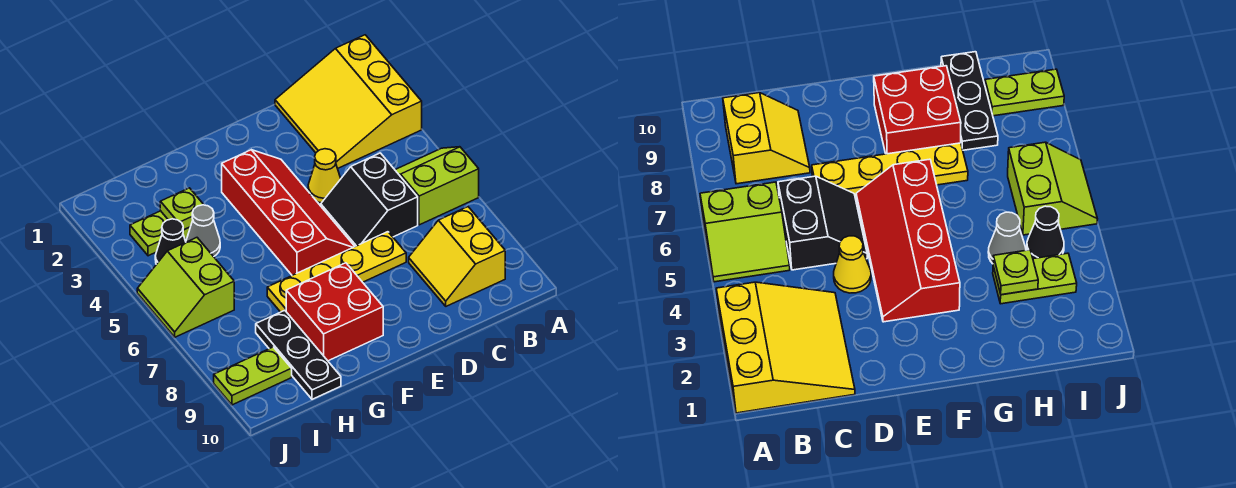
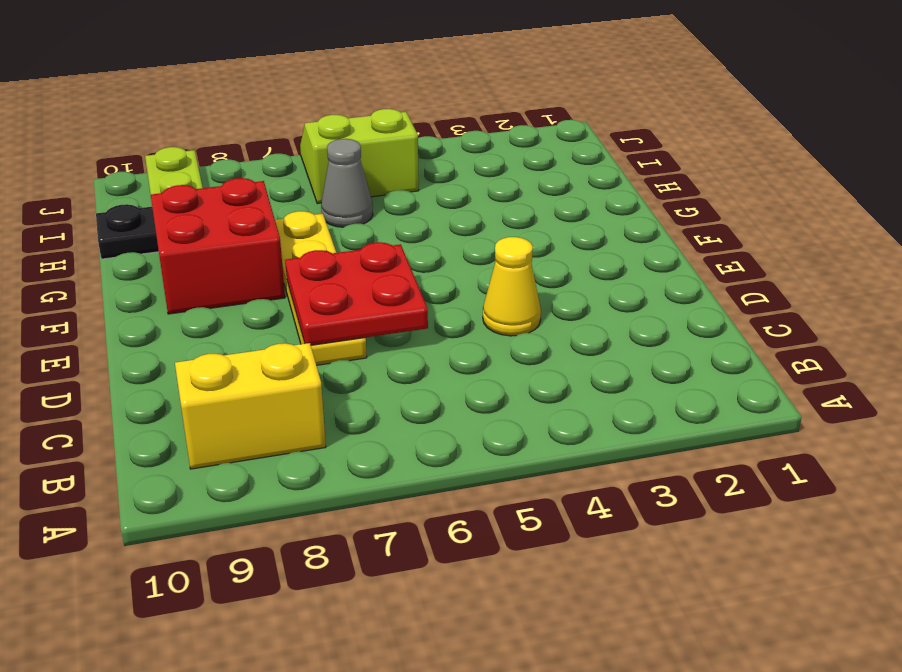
red plate D6:E7 level 2 -> none
grey cone H6 level 1 -> grey cone H4 level 1
none -> yellow slope A1:C3 level 1 top A
none -> lime slope A5:B6 level 1 top 6
none -> black slope C5:D6 level 1 top C

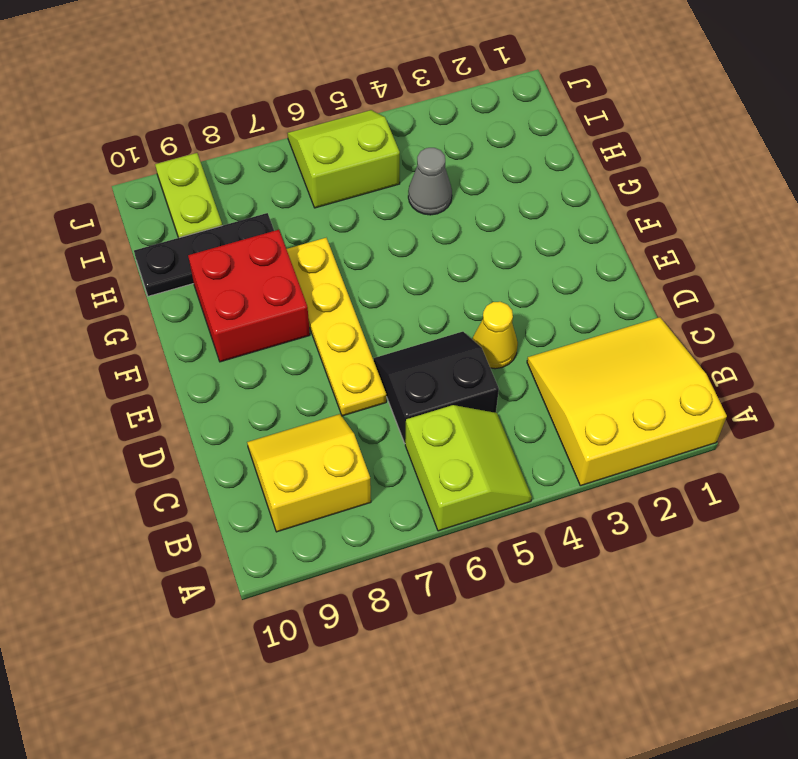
none -> red slope E3:F6 level 1 top F
none -> lime plate H3:I3 level 1
none -> black cone I4 level 1

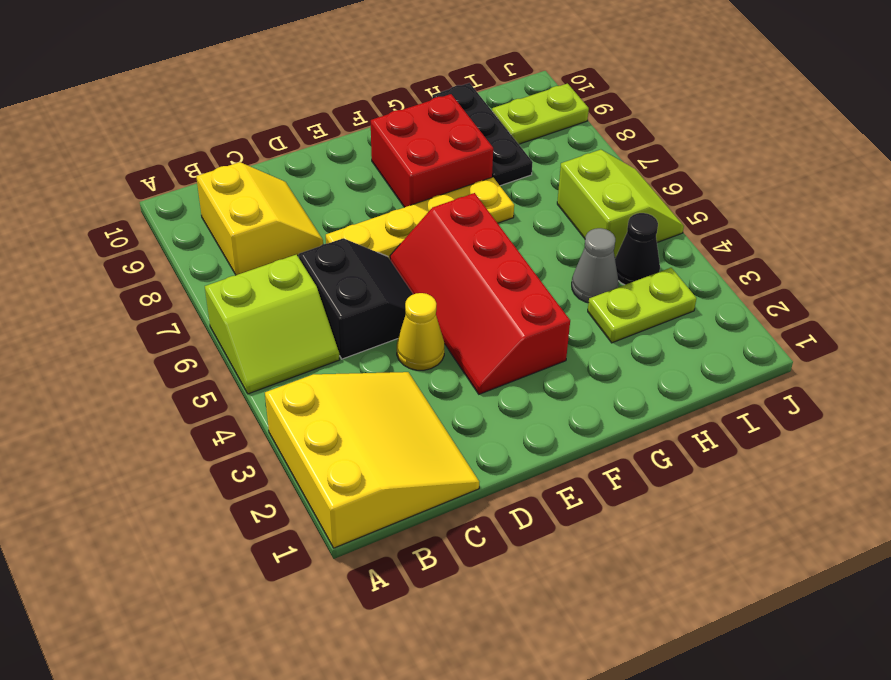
none -> lime plate H3 level 2

